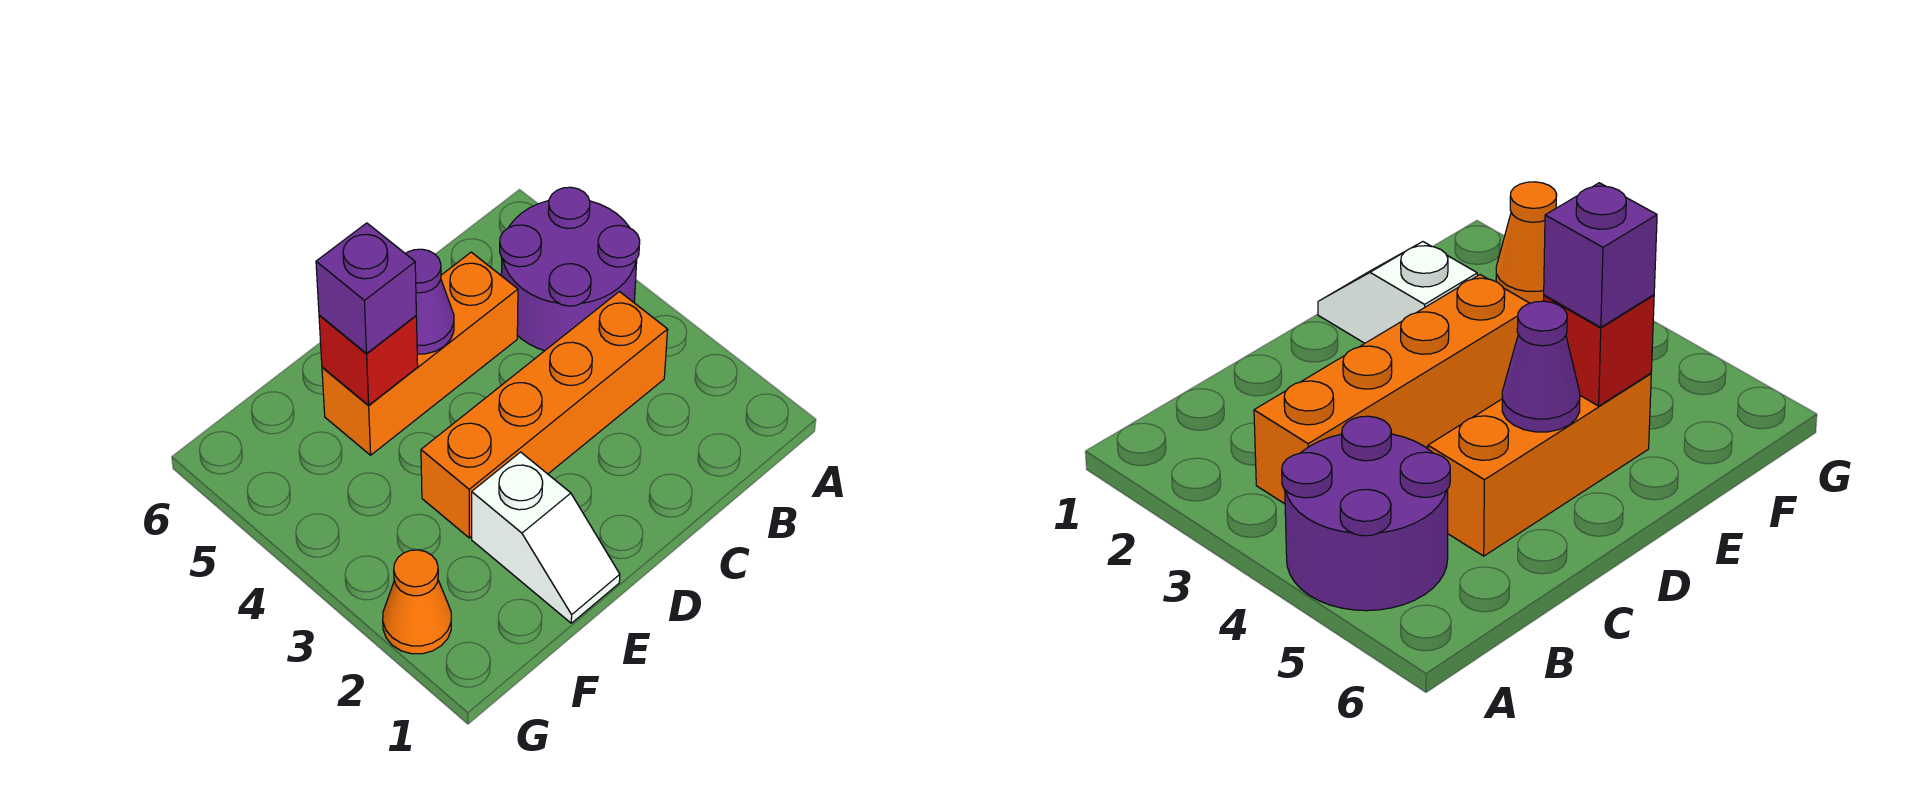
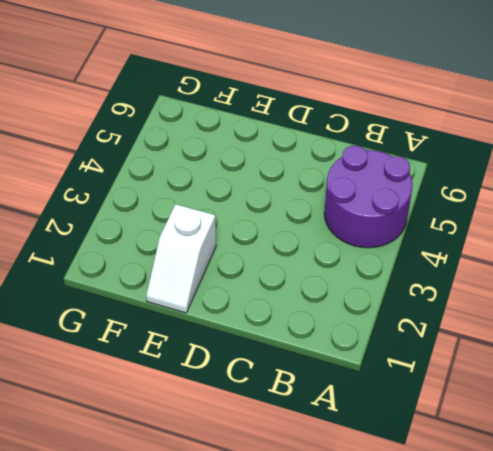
none -> orange brick B3:E3 level 1
none -> orange brick C5:E5 level 1

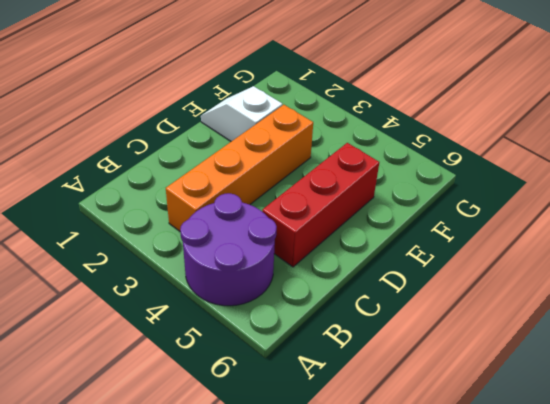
red brick C5:E5 level 1 -> orange brick C5:E5 level 1
none -> orange cone G2 level 1
none -> purple cone D5 level 2

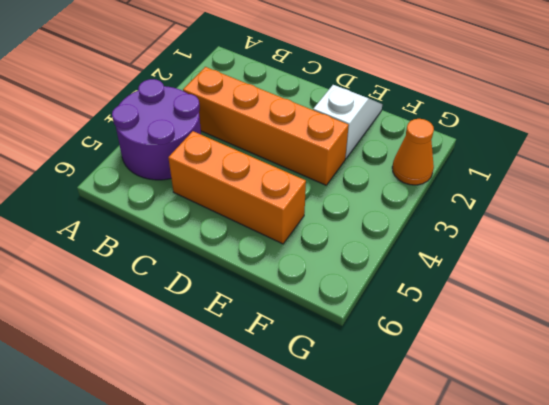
none -> purple cone D5 level 2
none -> red brick E5 level 2

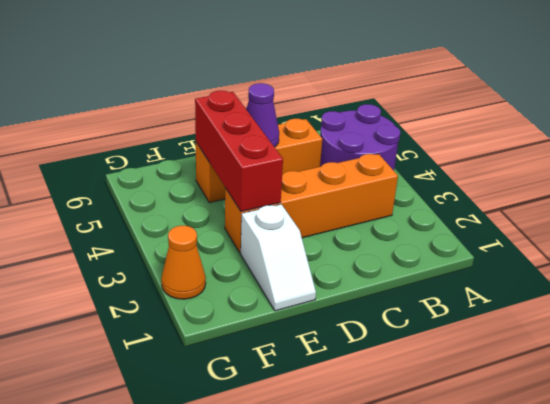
red brick E3:E5 level 2 -> red brick E5 level 2
none -> purple brick E5 level 3

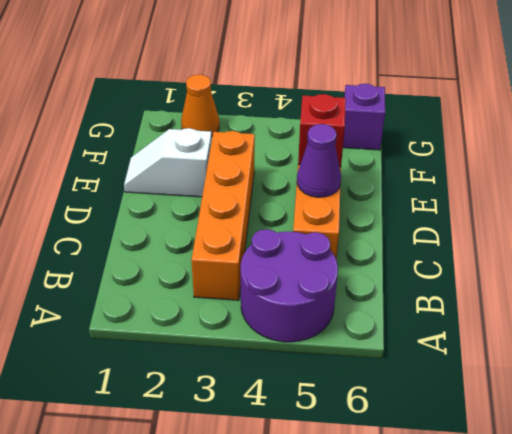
purple brick G6 level 1 -> purple brick E5 level 3

